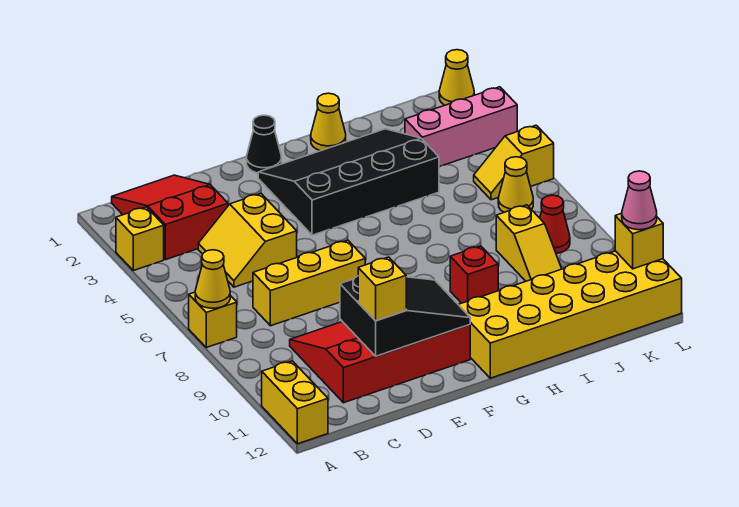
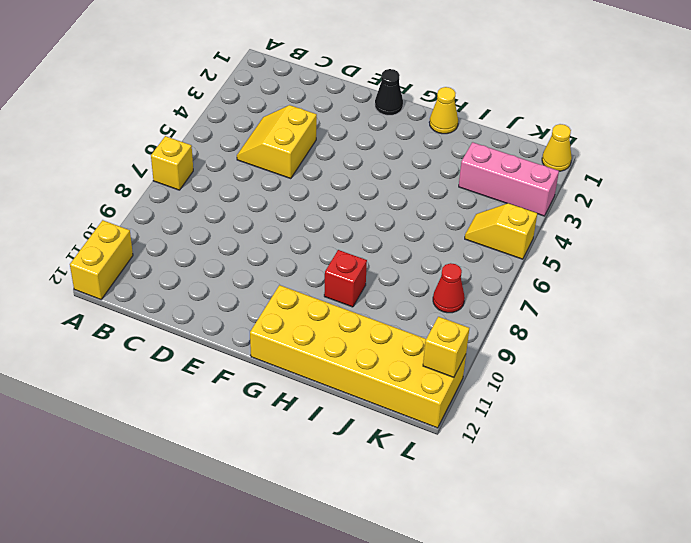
none -> yellow brick A3 level 1
none -> red slope B1:C3 level 1 top 3
none -> yellow brick C7:E7 level 1

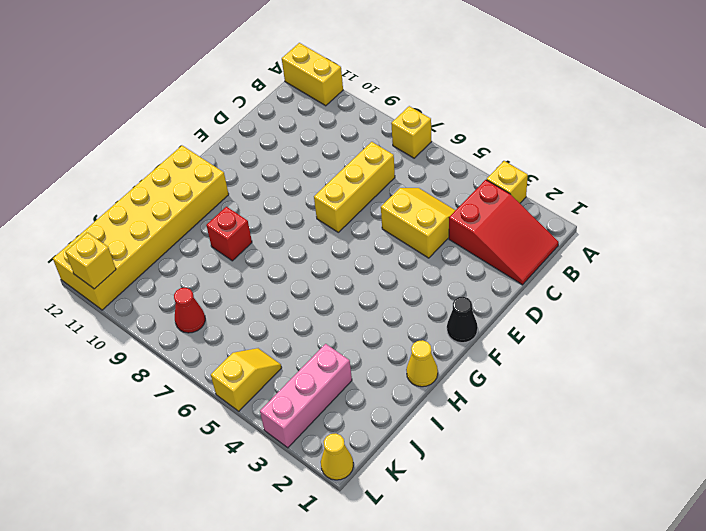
none -> red slope C9:F11 level 1 top 11
none -> black slope F2:I4 level 1 top 4
none -> yellow slope J8:J9 level 1 top 8

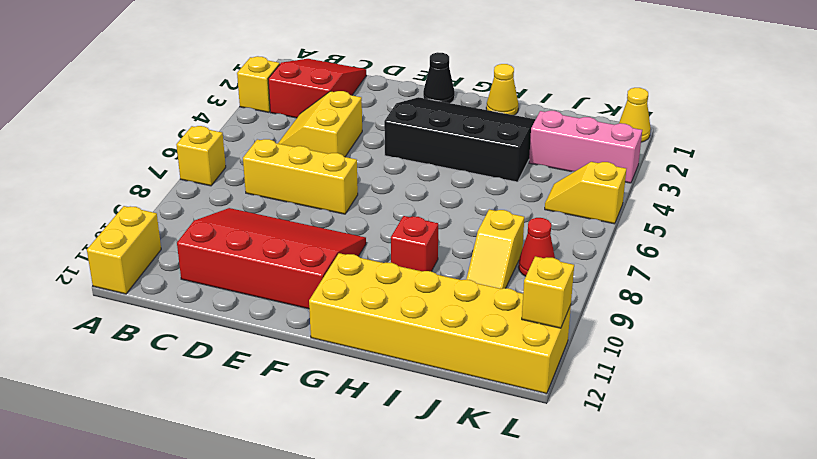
none -> yellow cone K6 level 1
none -> yellow cone A7 level 2
none -> black slope D10:F11 level 2 top D

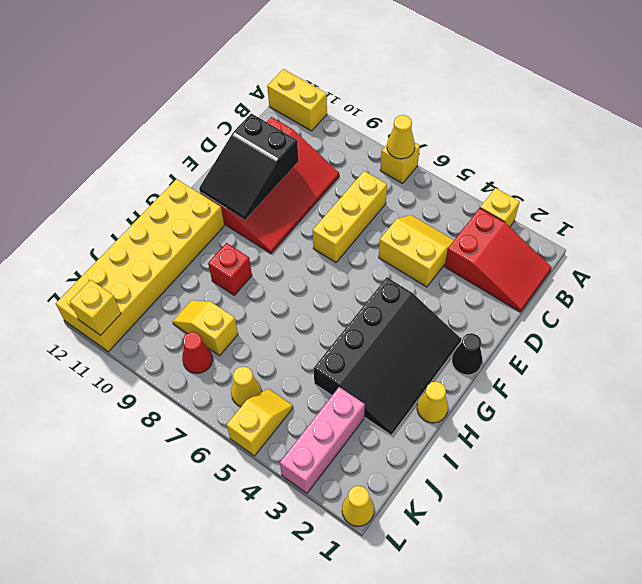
none -> yellow brick D11 level 3
none -> pink cone L11 level 3

